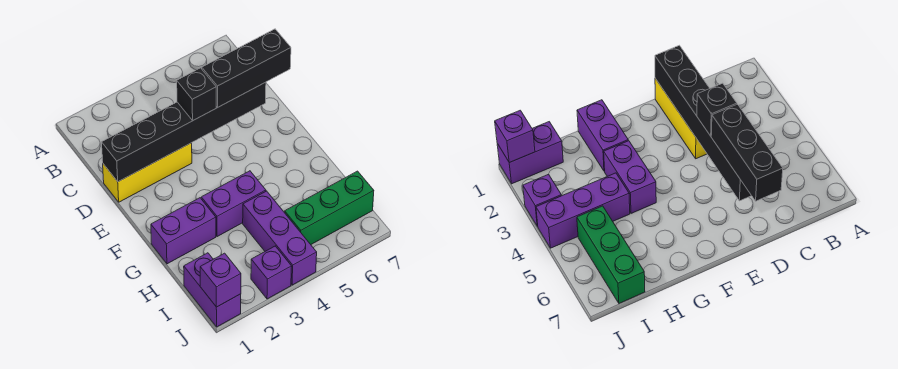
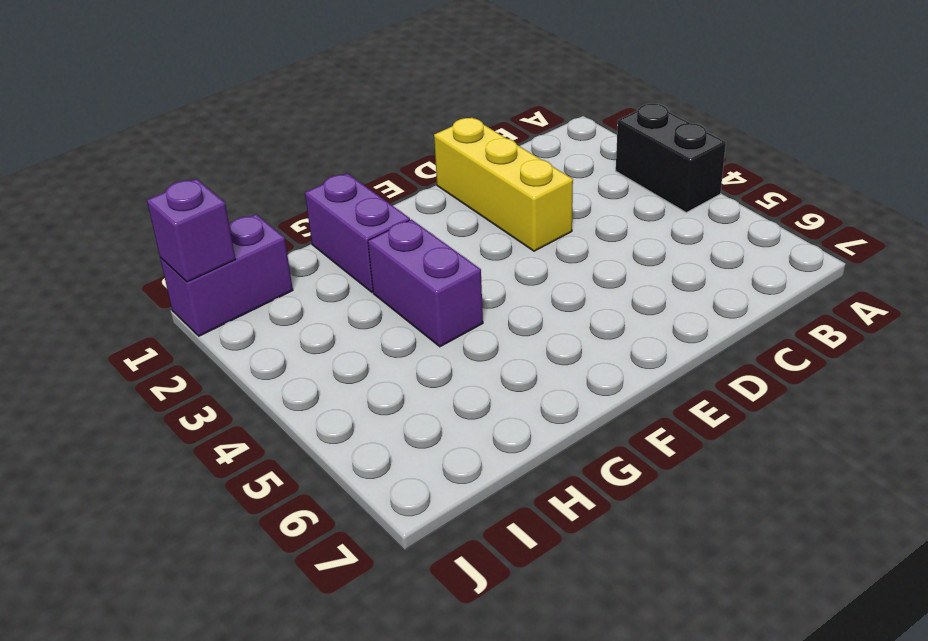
black brick A3:A4 level 1 -> none
none -> purple brick H4:J4 level 1
none -> green brick I5:I7 level 1

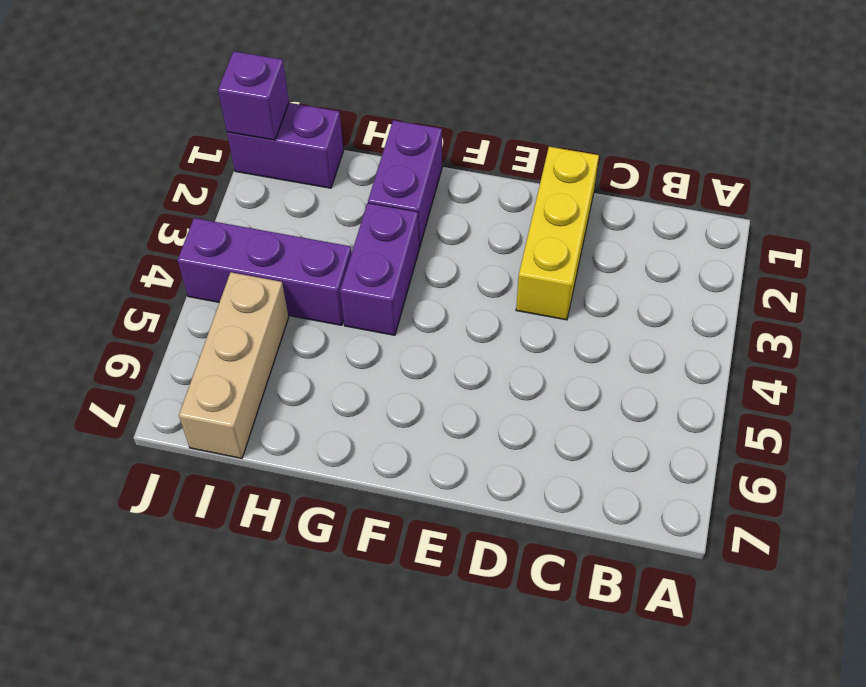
tan brick I5:I7 level 1 -> green brick I5:I7 level 1
none -> purple brick J3 level 1
none -> black brick D1:D6 level 2

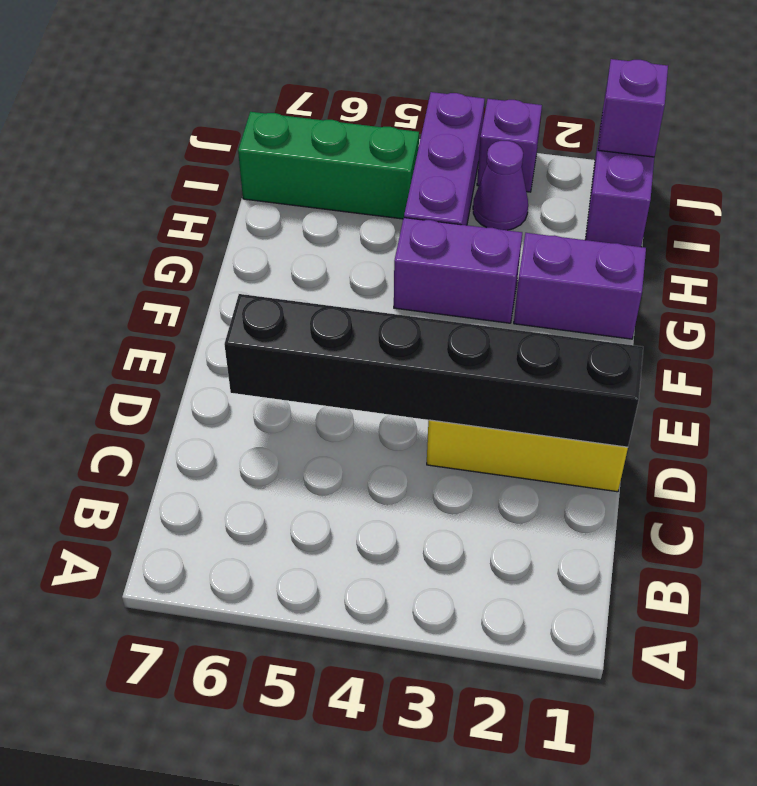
purple cone I3 level 1 -> none
none -> black brick D4 level 3
none -> black brick D5:D7 level 3

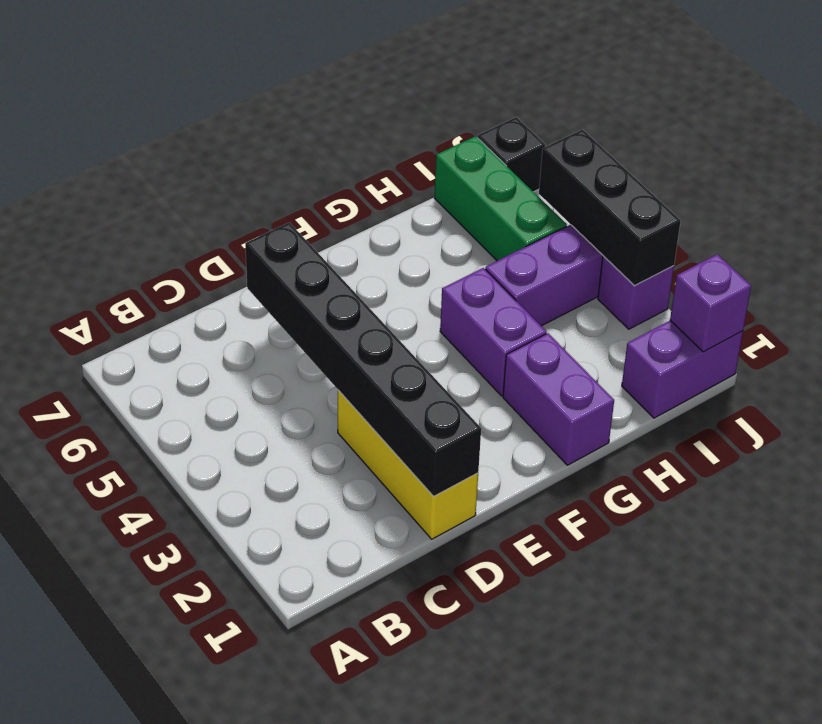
black brick J3:J5 level 2 -> black brick D5:D7 level 3
black brick J7 level 1 -> black brick D4 level 3

